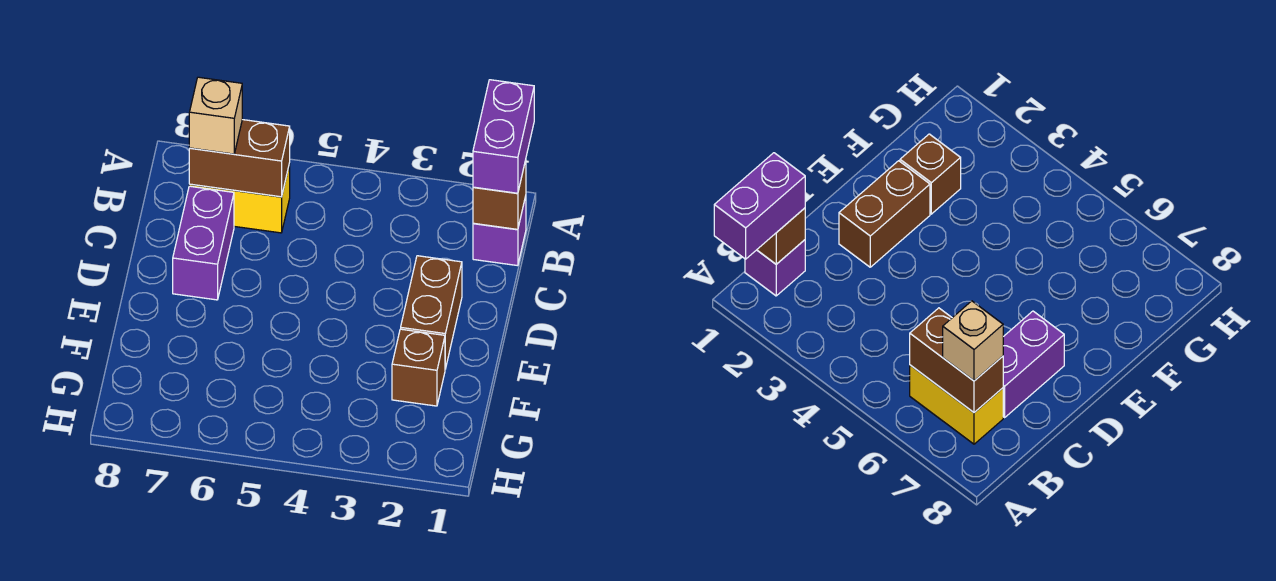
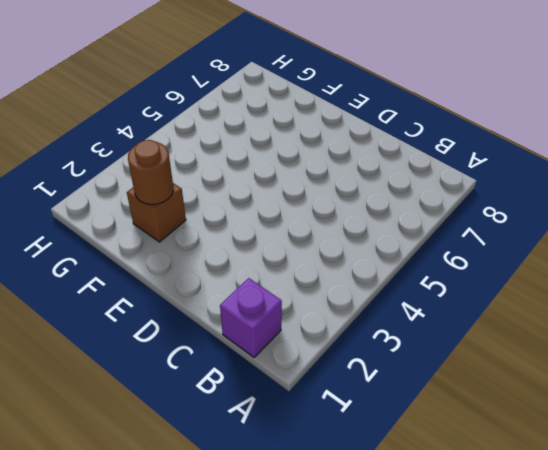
brown round brick F2 level 2 -> none
none -> yellow brick B6:B7 level 1
none -> purple brick C7:D7 level 1

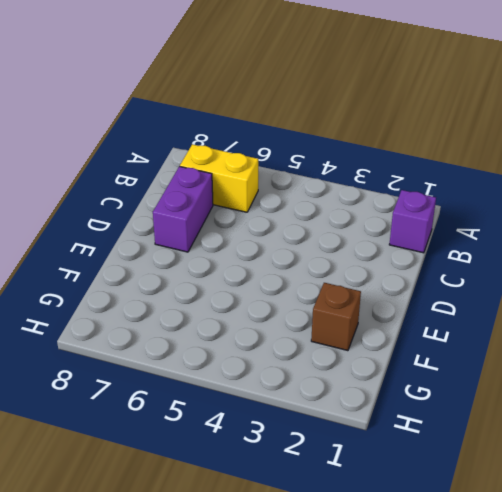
none -> brown brick D2:E2 level 1
none -> brown brick B1 level 2

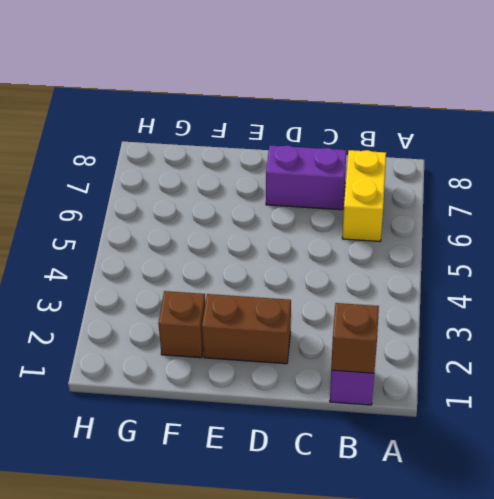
none -> brown brick B6:B7 level 2
none -> purple brick A1:B1 level 3

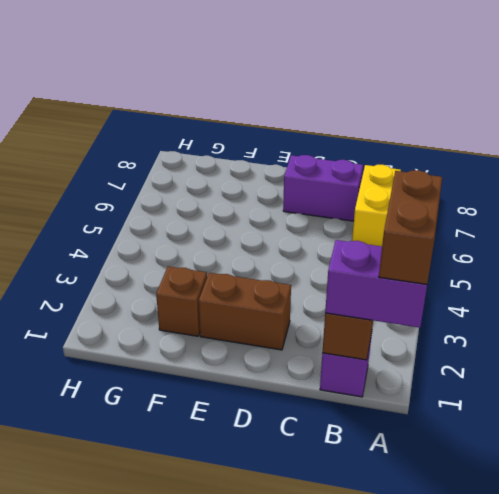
brown brick A1:A2 level 4 -> brown brick B6:B7 level 2
none -> tan brick B7 level 3

